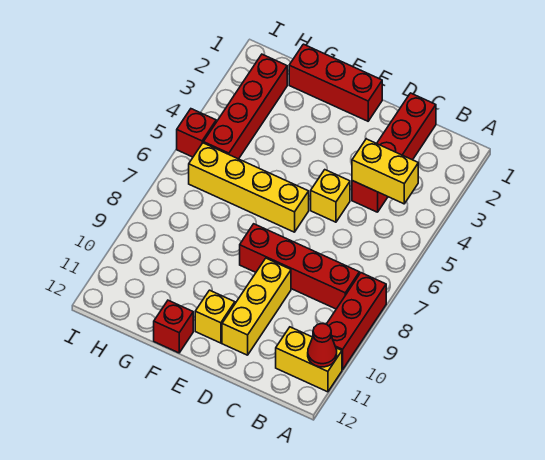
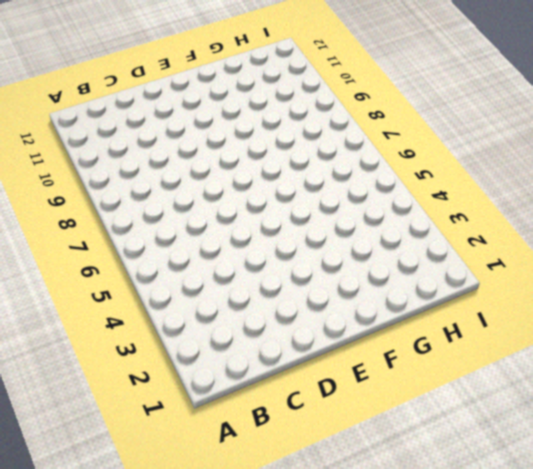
none -> red brick A8:A10 level 1
none -> yellow brick A11:B11 level 1
none -> red brick B8:E8 level 1

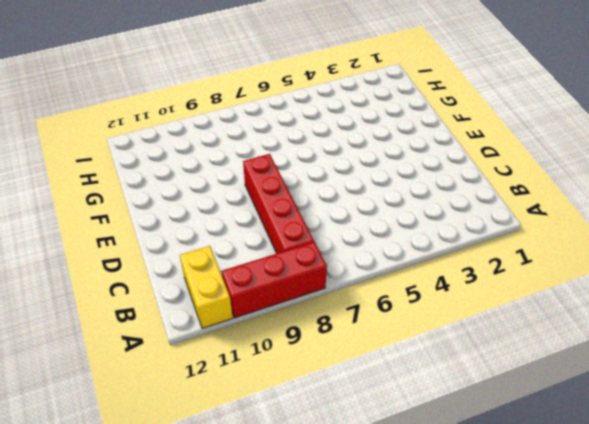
none -> red brick C1:C4 level 1
none -> yellow brick D5 level 1
none -> yellow brick D9:D11 level 1

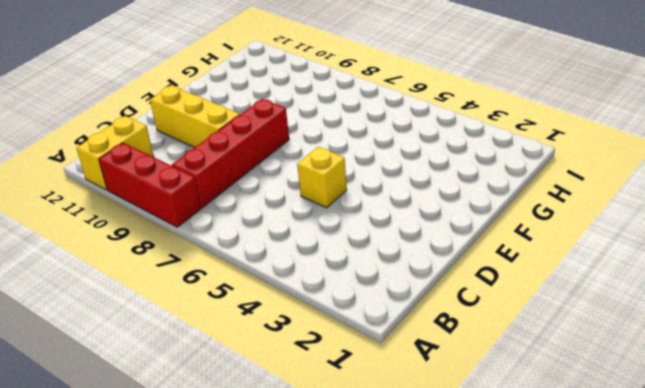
none -> red brick C1:C4 level 1
none -> red brick E1:G1 level 1
none -> yellow brick E6:H6 level 1

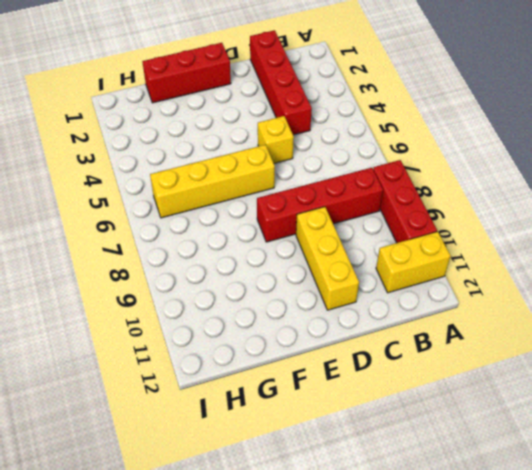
none -> yellow brick E11 level 1
none -> red brick F12 level 1
none -> red brick H2:H5 level 1

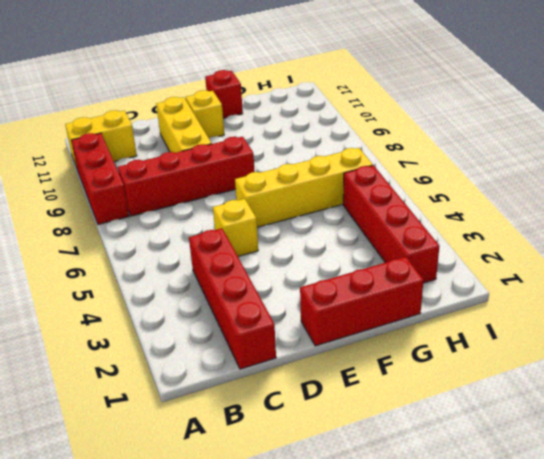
none -> red brick I5 level 1
none -> red cone A11 level 2
none -> yellow brick B4:C4 level 2

